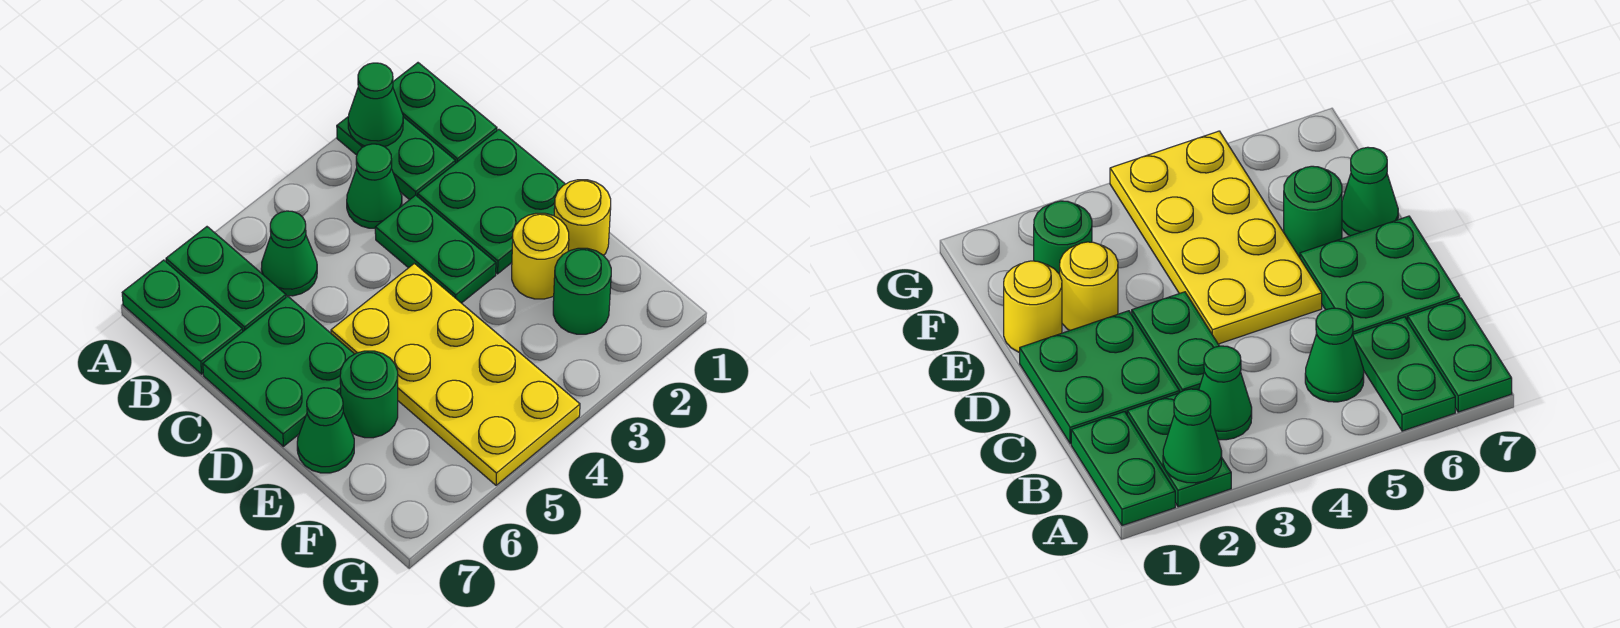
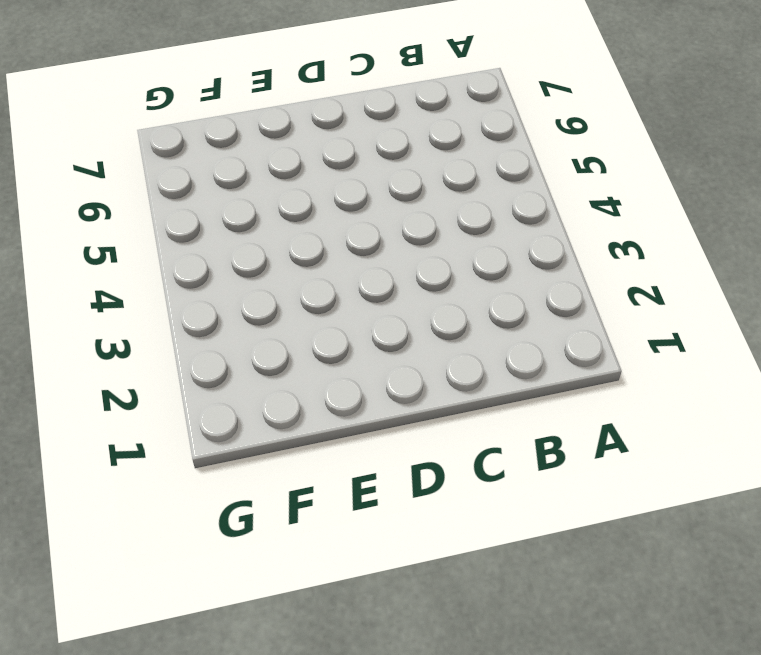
none -> green plate A1:B1 level 1
none -> green plate A2:B2 level 1
none -> green plate A6:B6 level 1

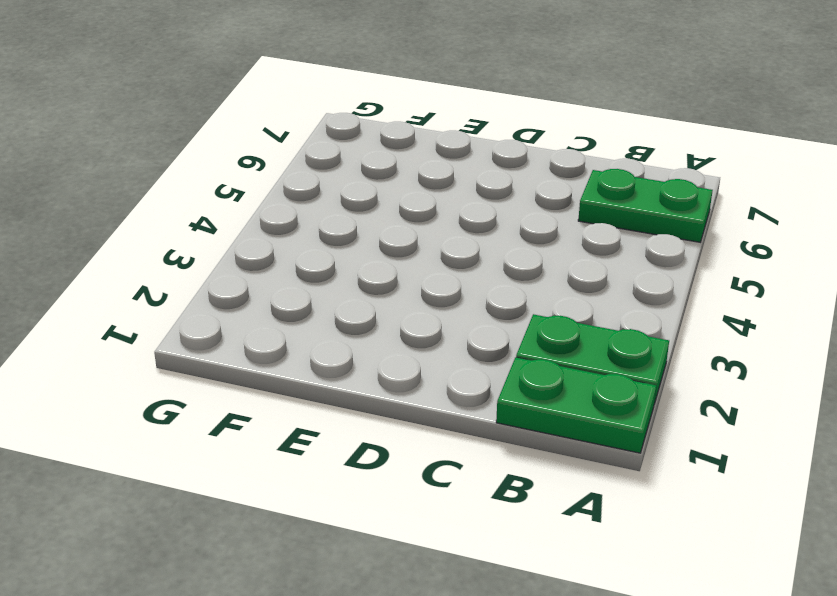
none -> green plate A7:B7 level 1
none -> green cone B3 level 1
none -> green cone B5 level 1

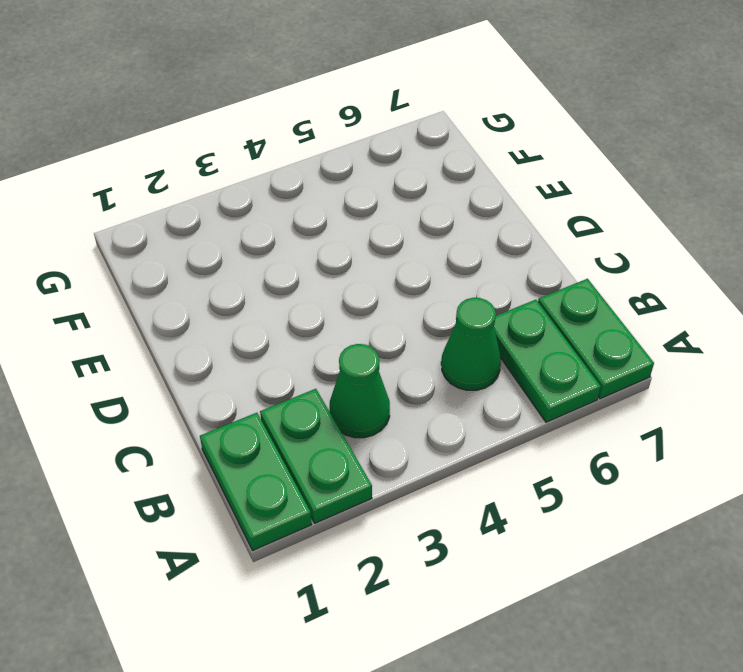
none -> green plate C1:D2 level 1
none -> green plate C3:D3 level 1
none -> green plate C6:D7 level 1

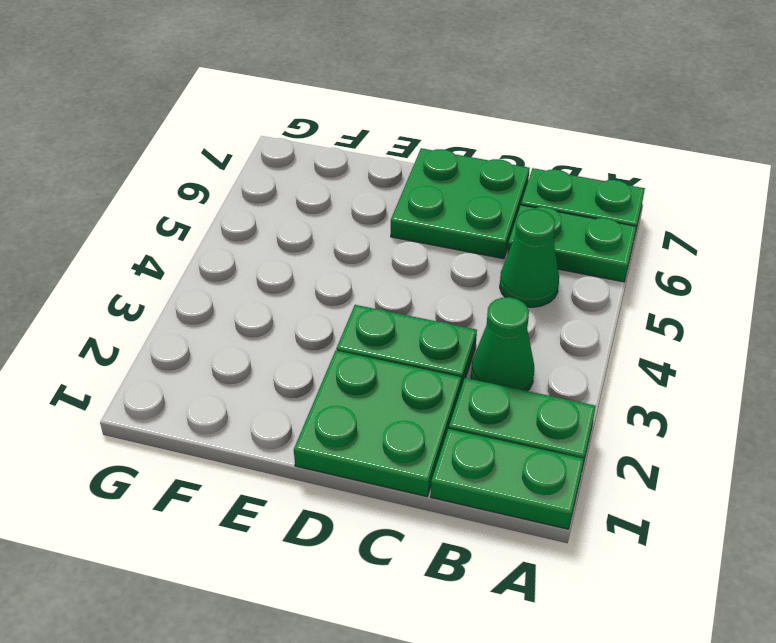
none -> yellow plate D4:G5 level 1
none -> yellow round brick E1 level 1
none -> yellow round brick E2 level 1

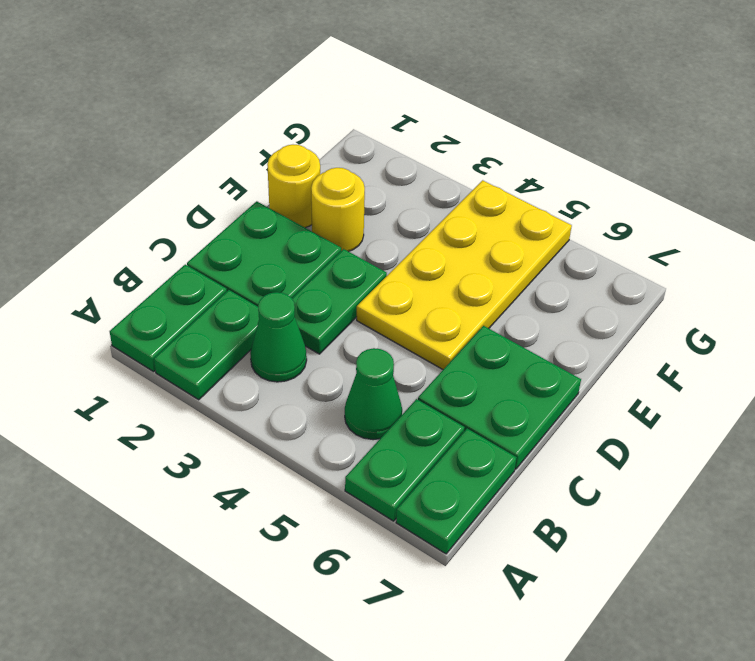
none -> green round brick E6 level 1
none -> green cone E7 level 1
none -> green round brick F2 level 1

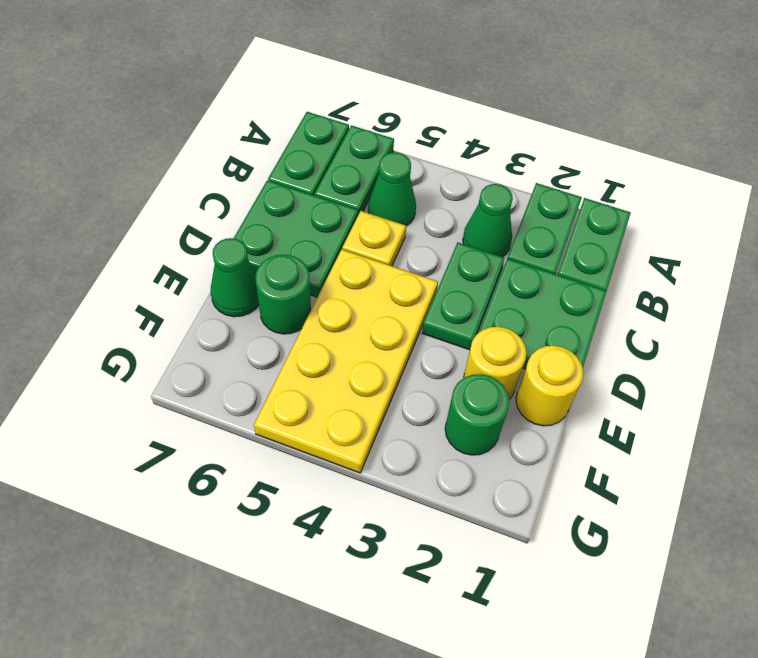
yellow plate C5 level 1 -> none
none -> green cone A2 level 2

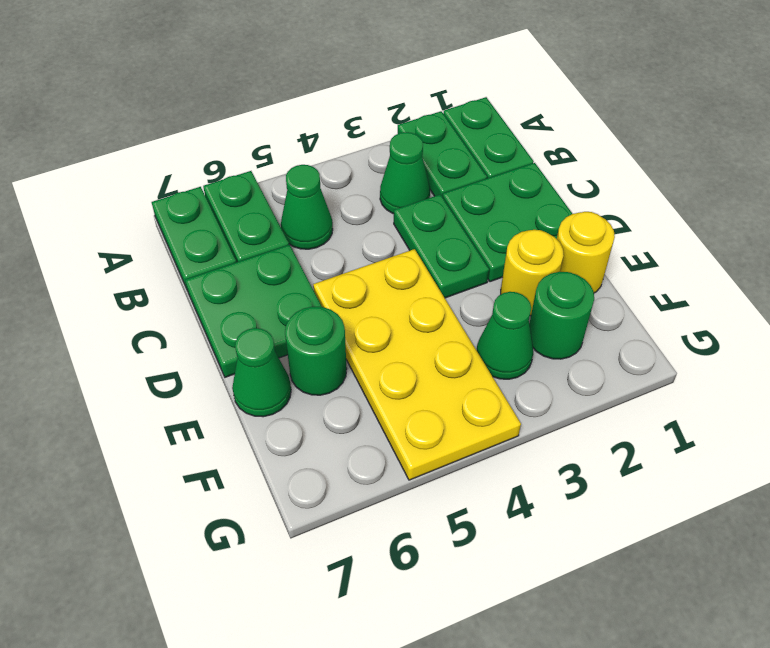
green cone F3 level 1 -> green cone A2 level 2

